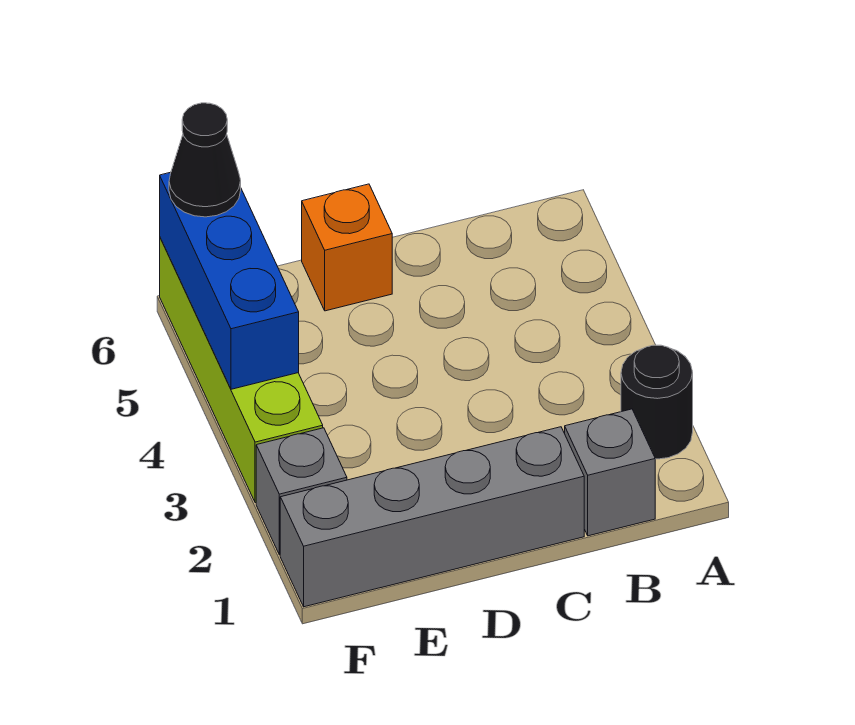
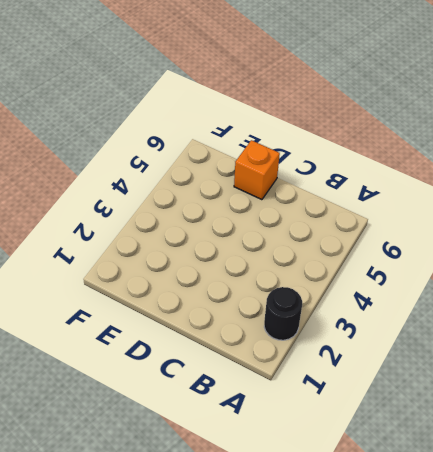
none -> grey brick B1 level 1
none -> grey brick C1:F1 level 1

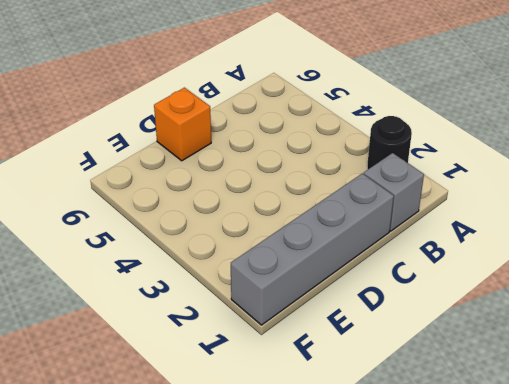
none -> grey brick F2 level 1
none -> lime brick F3:F6 level 1

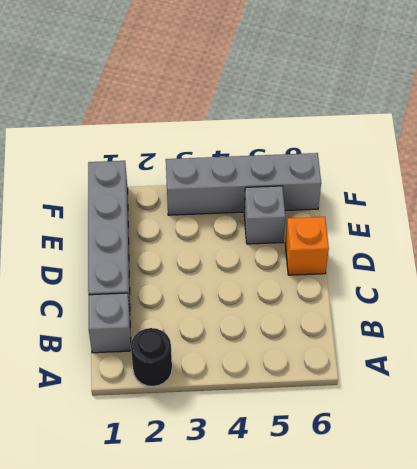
grey brick E5 level 1 -> grey brick F2 level 1
grey brick F3:F6 level 1 -> lime brick F3:F6 level 1
none -> blue brick F4:F6 level 2
none -> black cone F6 level 3

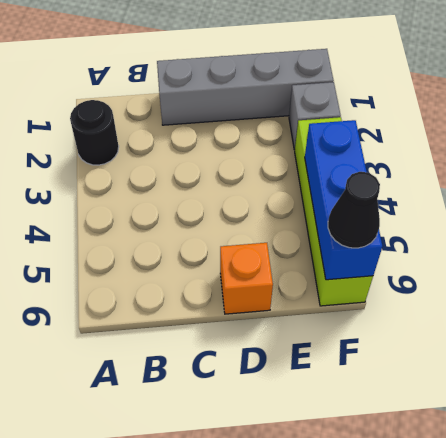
none -> grey brick B1 level 1

